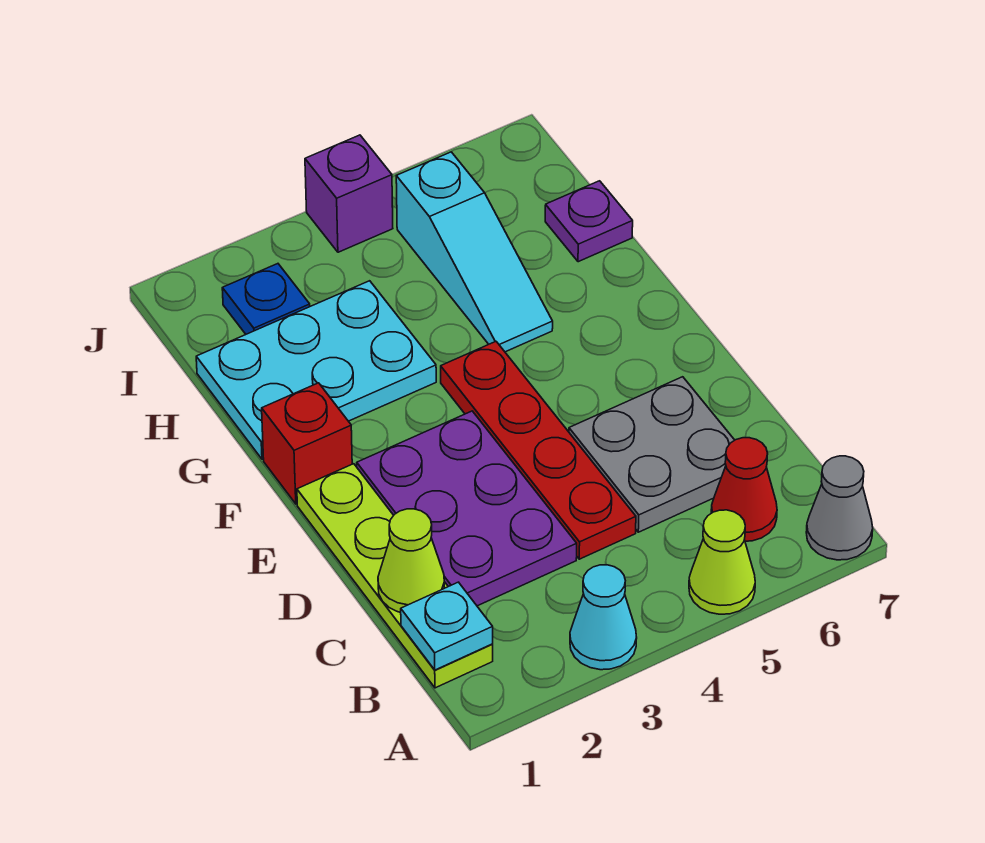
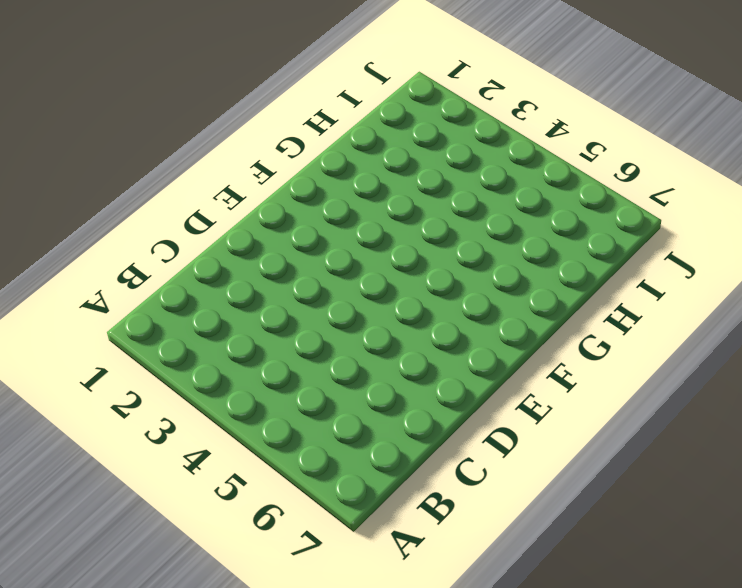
none -> cyan cone A3 level 1
none -> lime cone A5 level 1
none -> grey cone A7 level 1

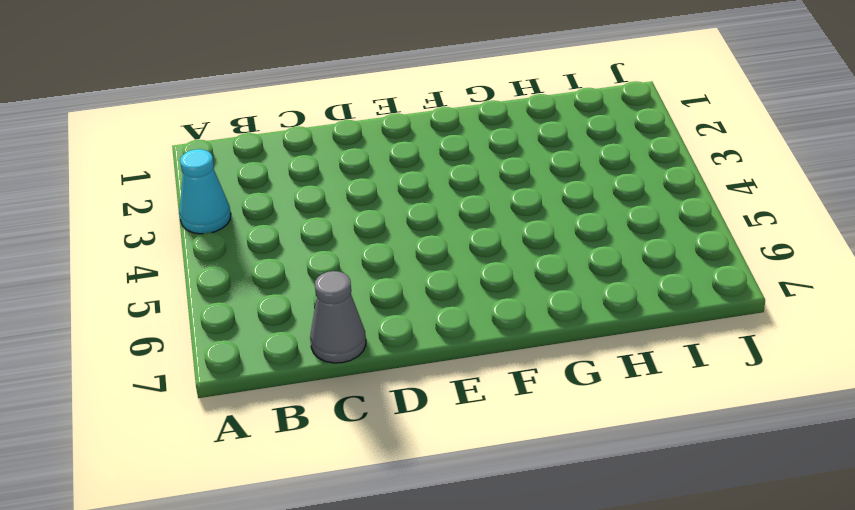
grey cone C7 level 1 -> grey cone A7 level 1
none -> lime cone A5 level 1
none -> lime plate B1:E1 level 1
none -> red cone B6 level 1

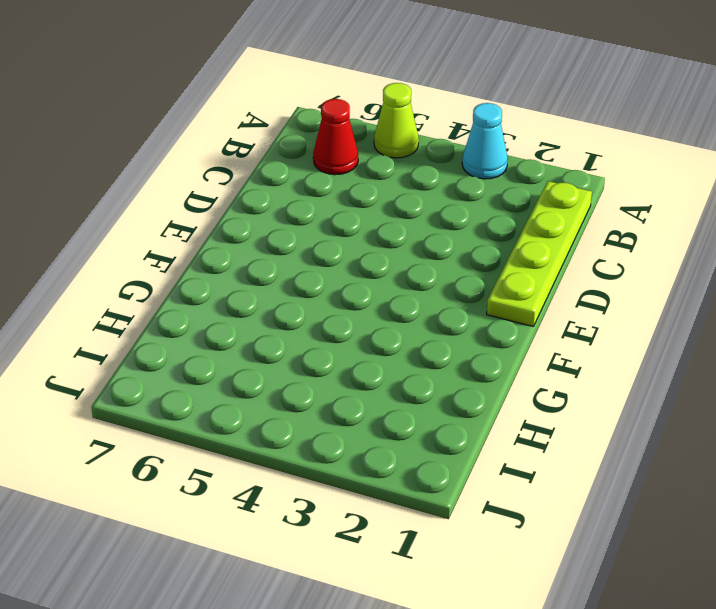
none -> grey cone A7 level 1
none -> purple plate C2:E3 level 1
none -> red plate C4:F4 level 1

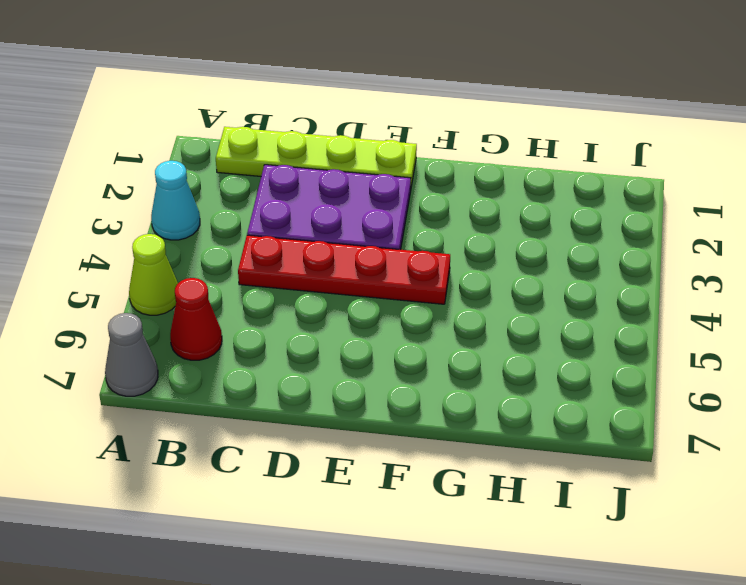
none -> grey plate C5:D6 level 1
none -> red brick F1 level 1
none -> cyan plate G1:H3 level 1

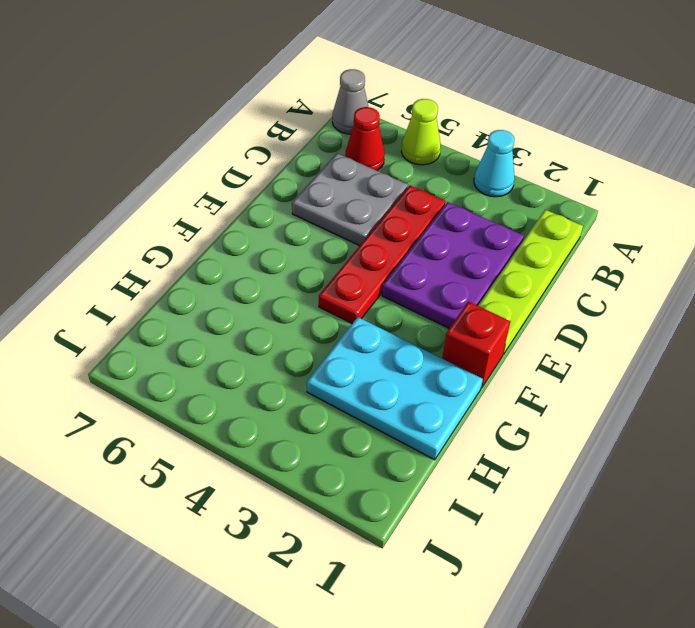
none -> cyan slope G5:I5 level 1 top I
none -> purple plate H7 level 1
none -> blue plate I2 level 1

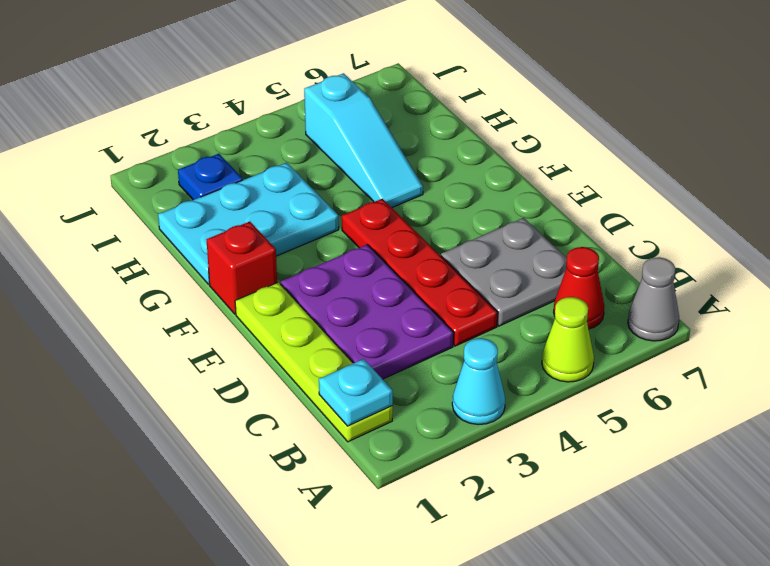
none -> purple plate H7 level 1
none -> purple brick J4 level 1
none -> lime cone C1 level 2

